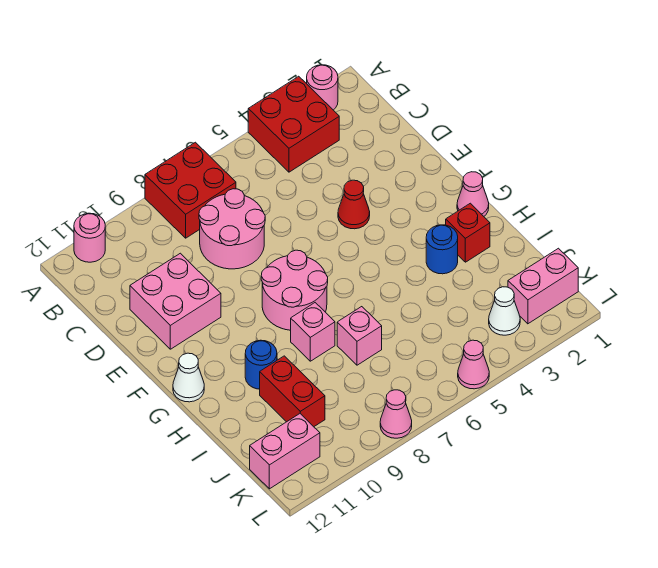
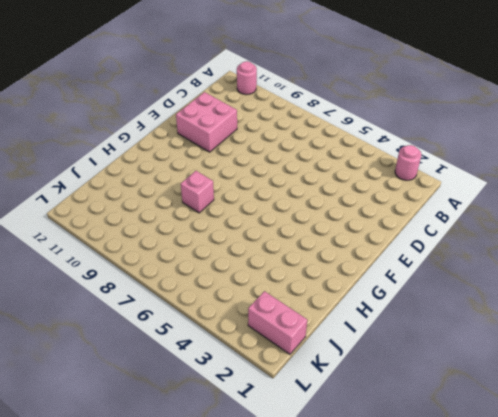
none -> red brick A3:B4 level 1
none -> red brick A7:B8 level 1
none -> pink round brick C7:D8 level 1

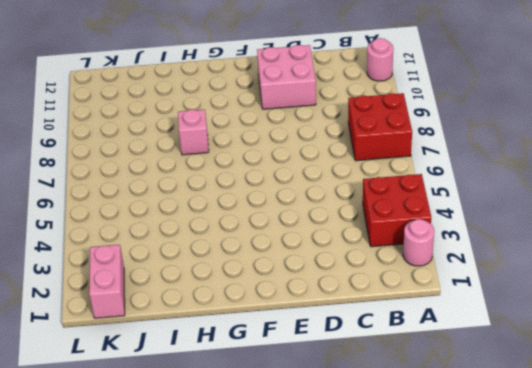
none -> pink round brick C7:D8 level 1
none -> red cone E4 level 1
none -> pink round brick F7:G8 level 1

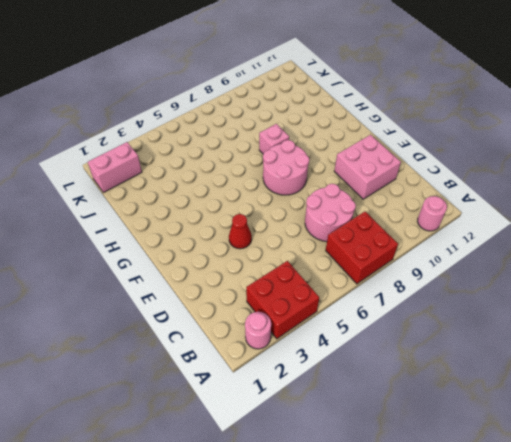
none -> pink cone G1 level 1
none -> white cone G12 level 1
none -> red brick H2 level 1

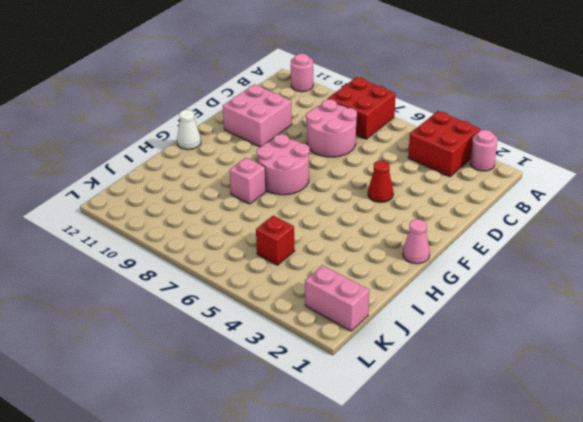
red brick J5 level 1 -> red brick H2 level 1
none -> blue round brick H3 level 1
none -> blue round brick H10 level 1
none -> pink brick I7 level 1

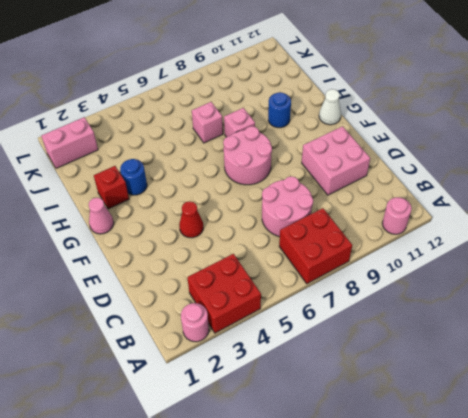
none -> red brick I10:J10 level 1
none -> white cone K3 level 1
none -> pink brick K11:K12 level 1

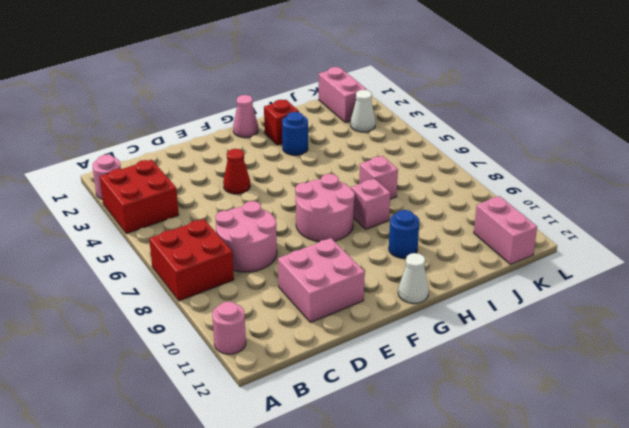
none -> red brick I10:J10 level 1
none -> pink cone L5 level 1
none -> pink cone L8 level 1

